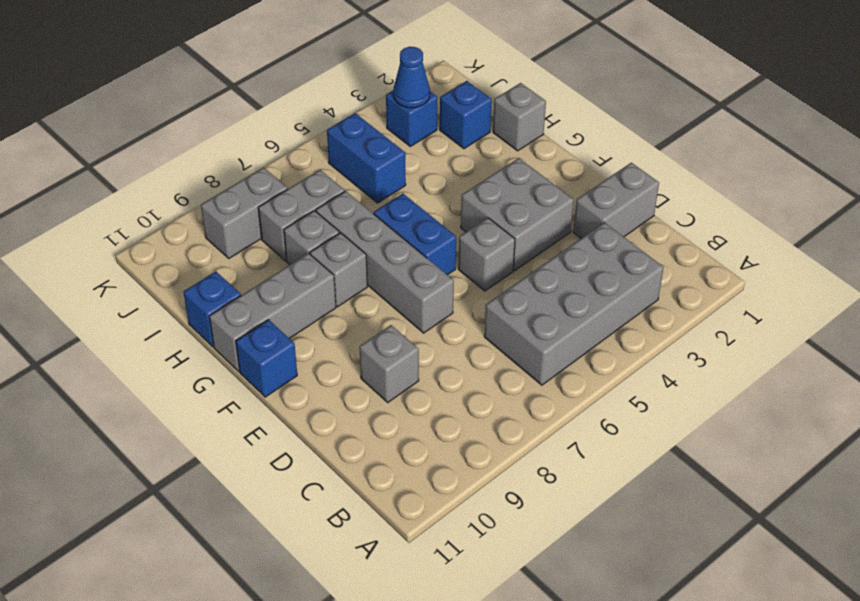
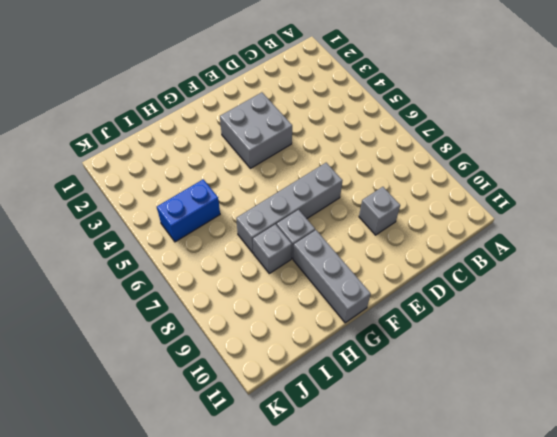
none -> grey brick B3:C6 level 1
none -> grey brick D1:D2 level 1
none -> grey brick E5 level 1

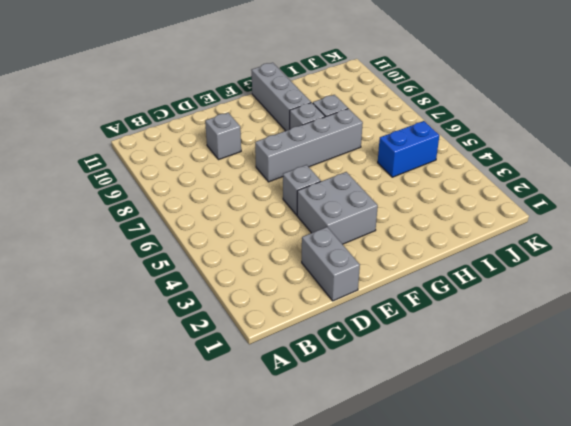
none -> grey brick B3:C6 level 1
none -> blue brick F6:G6 level 1
none -> blue brick F11 level 1

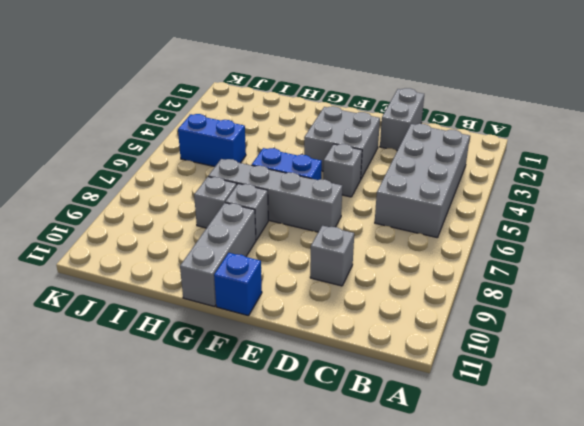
none -> grey brick H1 level 1
none -> blue brick H11 level 1
none -> blue brick I2 level 1

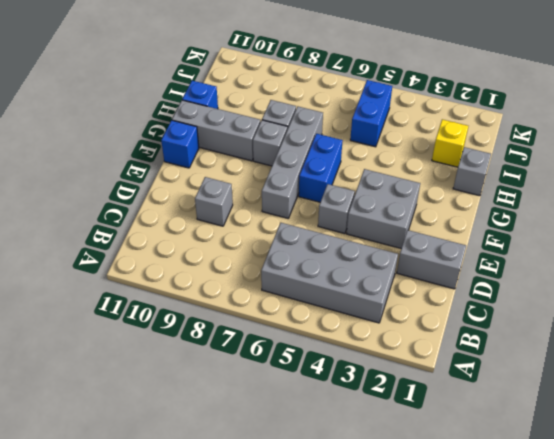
yellow brick I2 level 1 -> blue brick I2 level 1
none -> grey brick I7:I8 level 1
none -> blue brick J3 level 1
none -> grey brick J8:J9 level 1

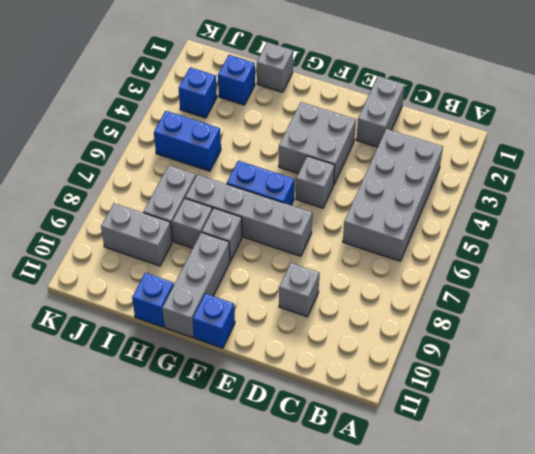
grey brick I9:J9 level 1 -> grey brick J8:J9 level 1
none -> blue cone J3 level 2

